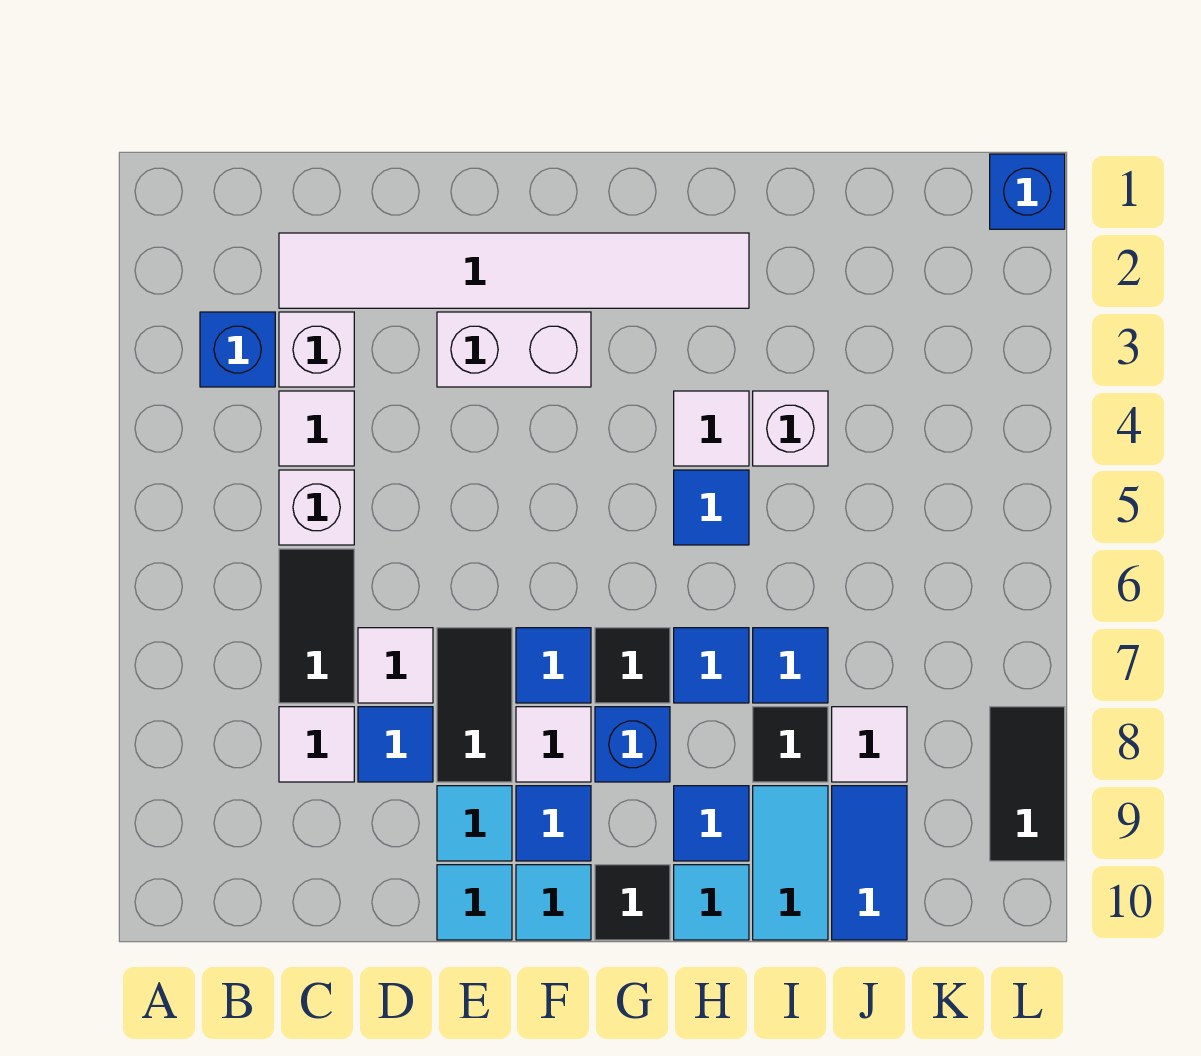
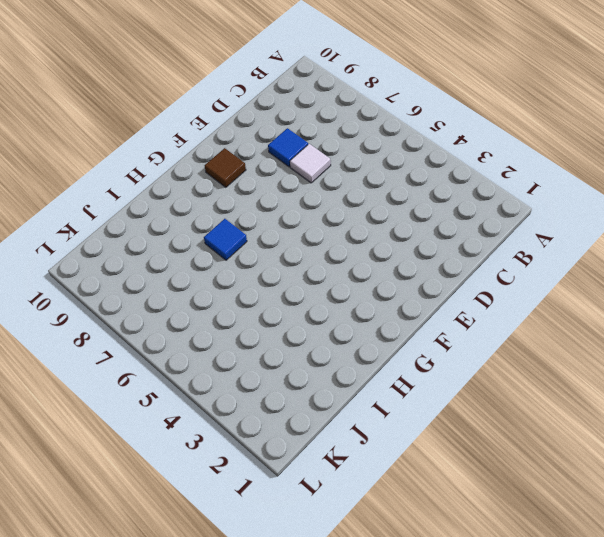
brown tile F9 level 1 -> blue tile F9 level 1
none -> blue brick B3 level 1
none -> white tile C2:H2 level 1
none -> white brick C3 level 1
none -> white tile C4 level 1

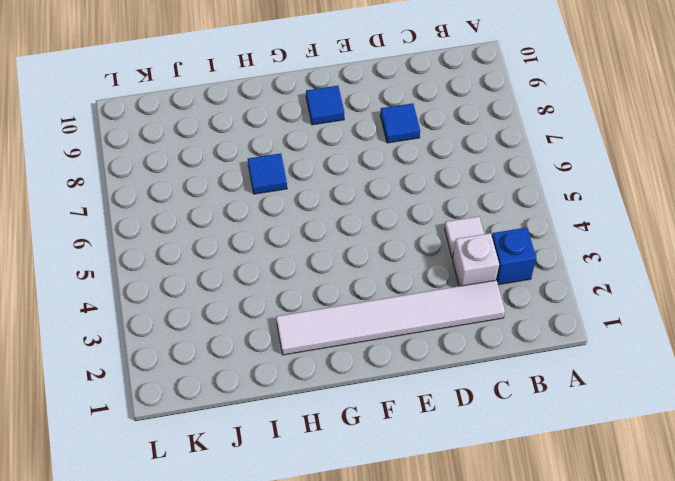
none -> white brick C5 level 1
none -> black tile C6:C7 level 1
none -> white tile C8 level 1
none -> white tile D7 level 1

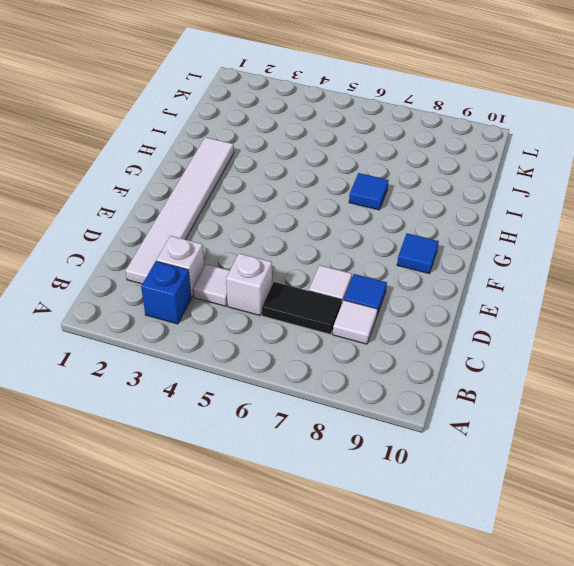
none -> white brick E3:F3 level 1
none -> black tile E7:E8 level 1
none -> cyan tile E9 level 1
none -> cyan tile E10 level 1

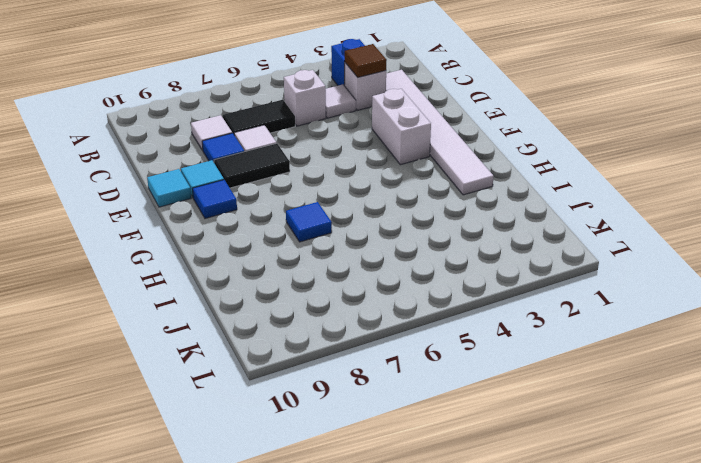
brown tile C3 level 2 -> none
none -> blue tile F7 level 1
none -> white tile F8 level 1
none -> cyan tile F10 level 1
none -> black tile G7 level 1

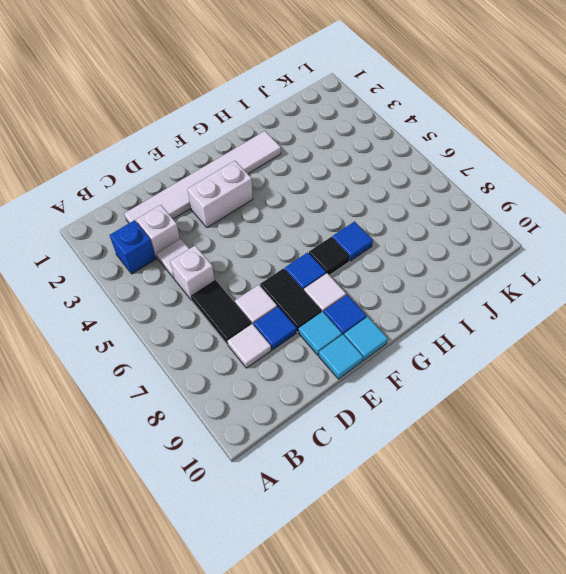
none -> blue brick G8 level 1
none -> black tile G10 level 1
none -> white tile H4 level 1
none -> blue tile H5 level 1

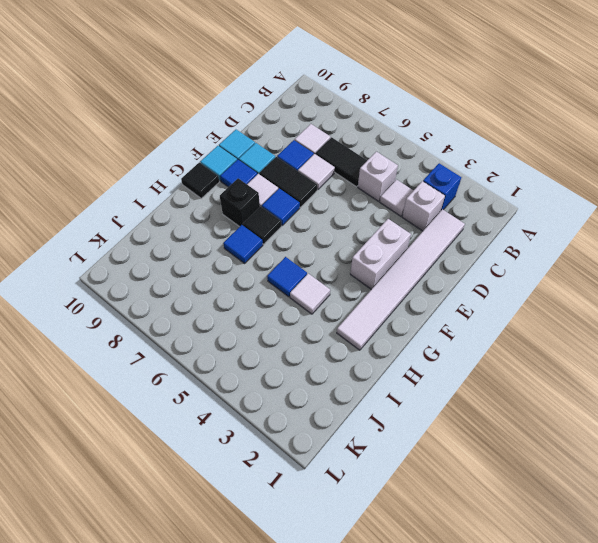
black brick G8 level 1 -> blue brick G8 level 1
none -> blue tile H9 level 1
none -> cyan tile H10 level 1
none -> white brick I4 level 1
none -> blue tile I7 level 1

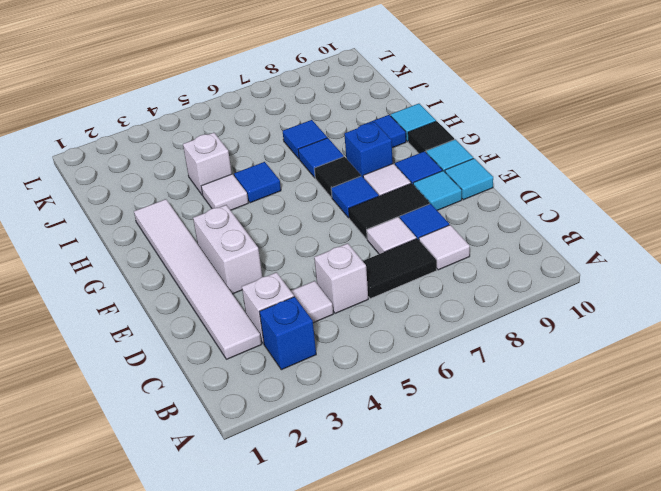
none -> black tile I8 level 1
none -> cyan tile I9:I10 level 1
none -> white tile J8 level 1
none -> blue tile J9:J10 level 1

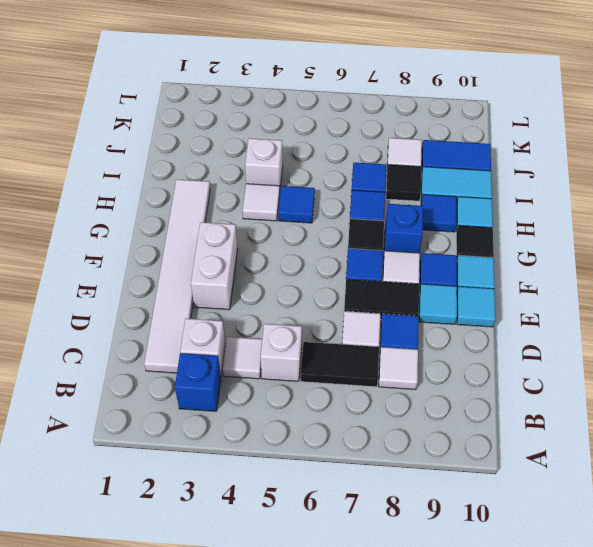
none -> blue brick L1 level 1
none -> black tile L8:L9 level 1

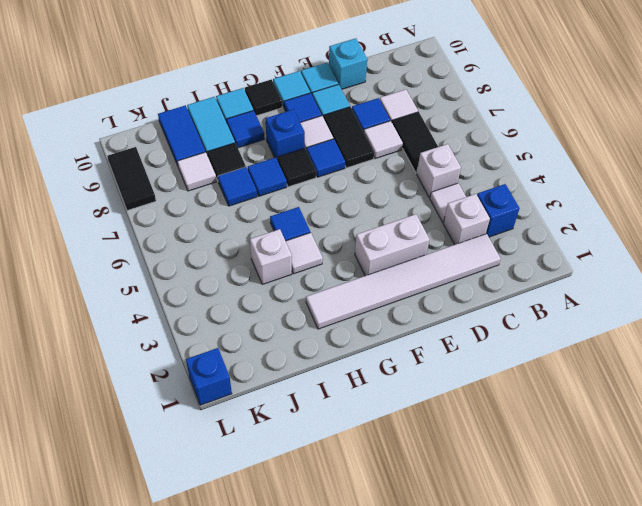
cyan brick D10 level 1 -> none

